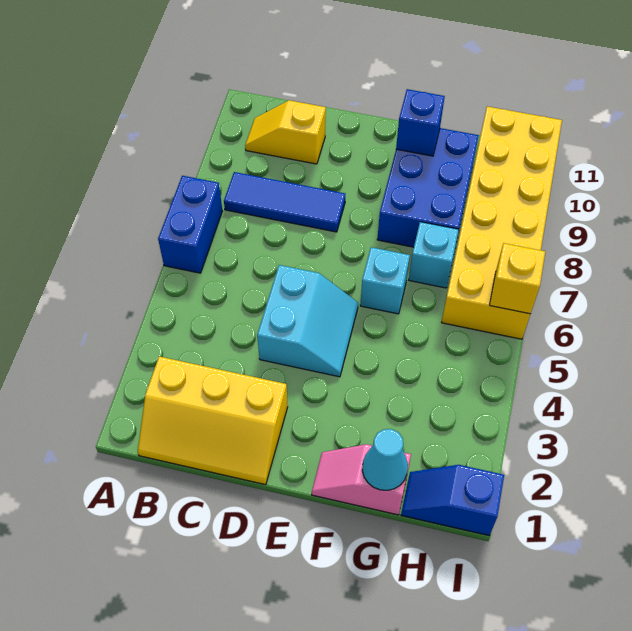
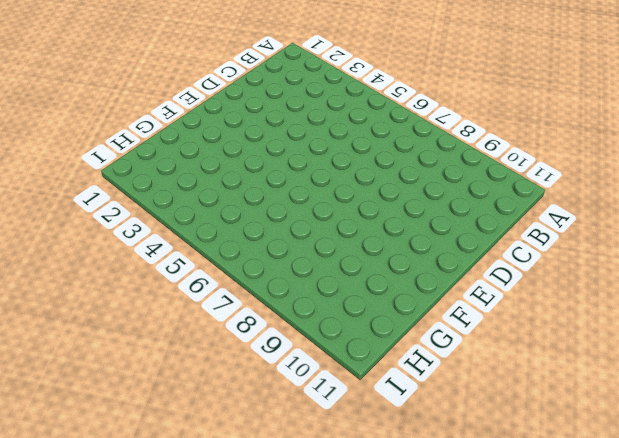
none -> blue brick A6:A7 level 1
none -> yellow slope B1:D2 level 1 top 2
none -> blue tile B8:D8 level 1

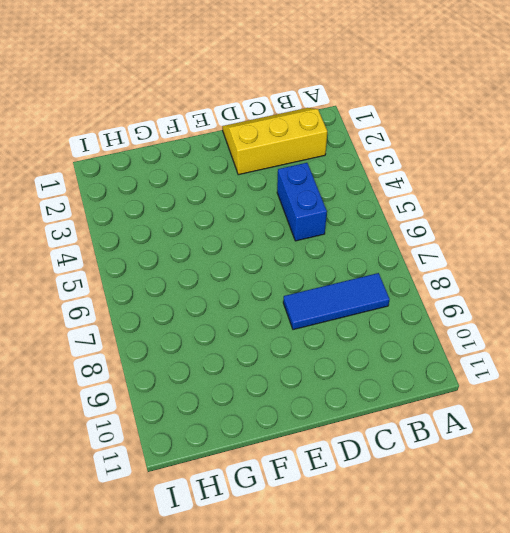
blue brick C4:C5 level 1 -> blue brick A6:A7 level 1
none -> yellow slope B10:C10 level 1 top C
none -> cyan slope D4:E5 level 1 top D
none -> pink slope F1:G1 level 1 top G

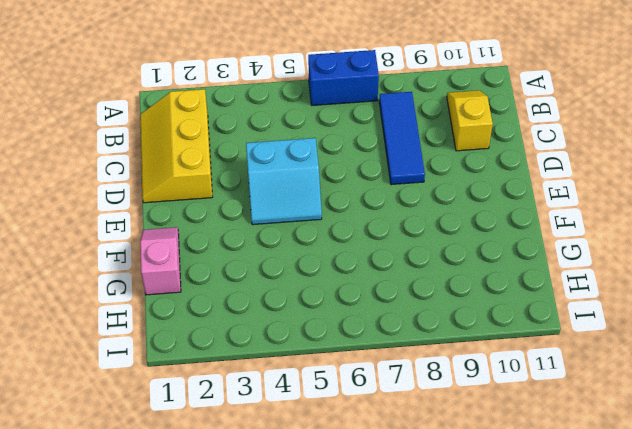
none -> cyan brick F6 level 1
none -> blue brick F8:G10 level 1
none -> cyan brick G7 level 1

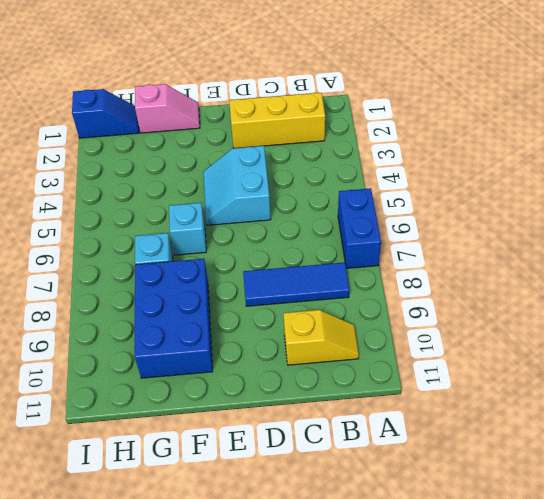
none -> yellow brick H6:I11 level 1
none -> blue brick F10 level 2
none -> cyan cone G1 level 2

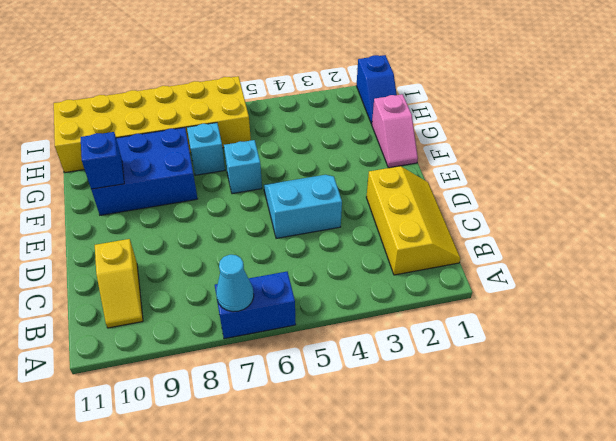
cyan cone A7 level 2 -> cyan cone G1 level 2
none -> blue tile B8:D8 level 1
none -> yellow brick I6 level 2

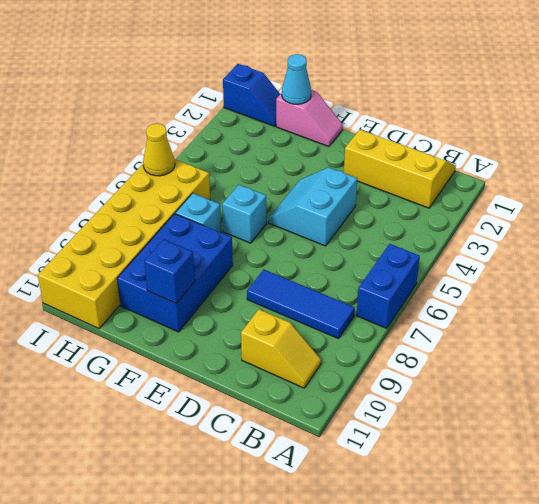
yellow cone I6 level 2 -> yellow brick I6 level 2

